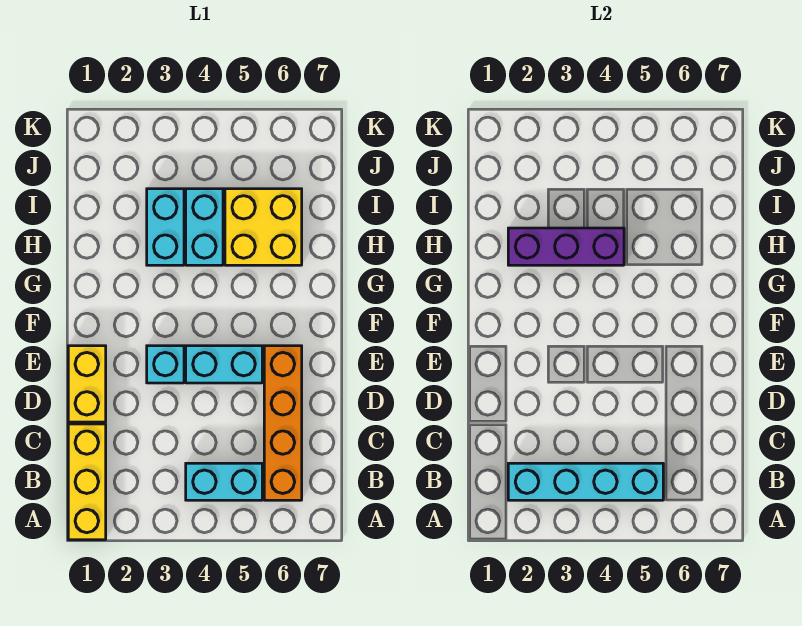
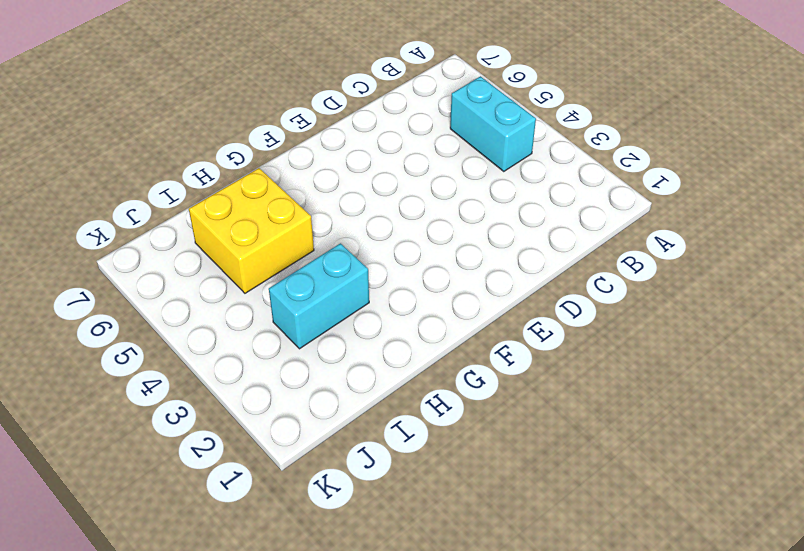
none -> yellow brick A1:C1 level 1
none -> orange brick B6:E6 level 1

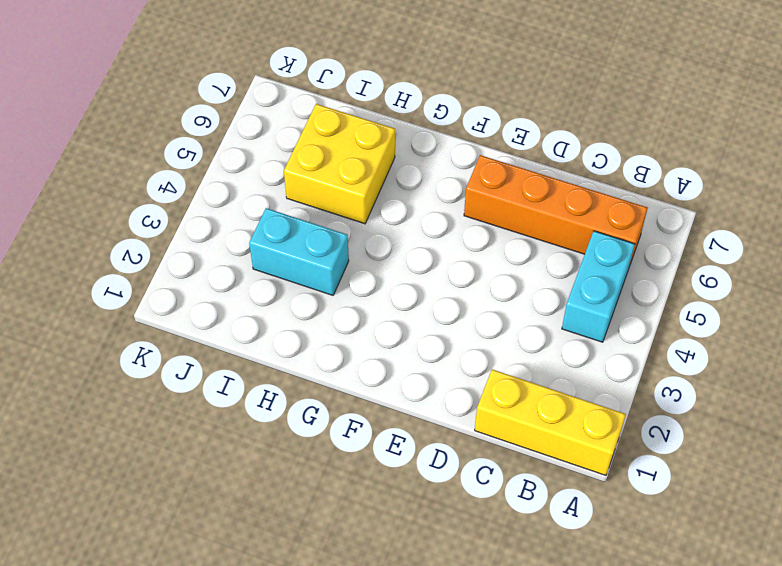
none -> yellow brick D1:E1 level 1
none -> cyan brick E3 level 1

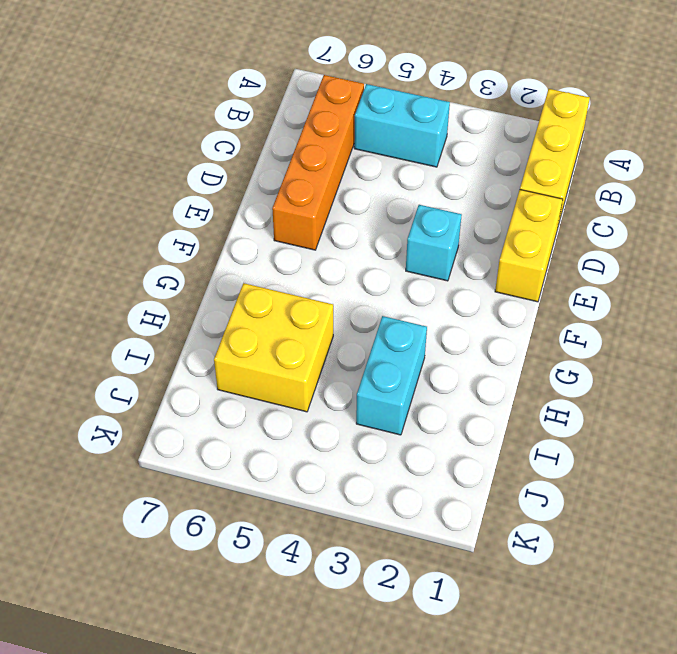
none -> cyan brick E4:E5 level 1
none -> cyan brick H4:I4 level 1

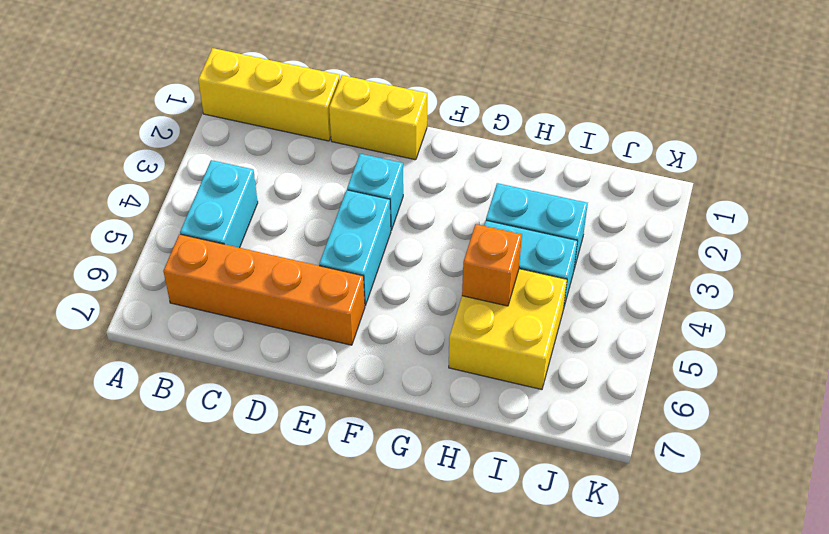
orange brick H5 level 2 -> none
none -> cyan brick B2:B5 level 2
none -> purple brick H2:H4 level 2

